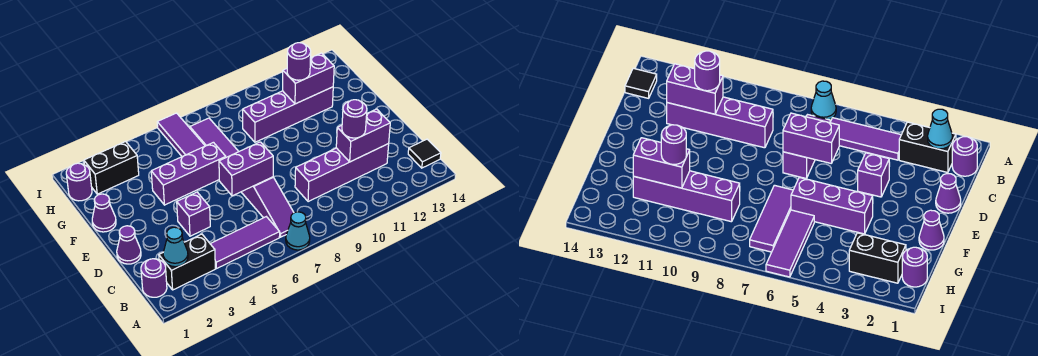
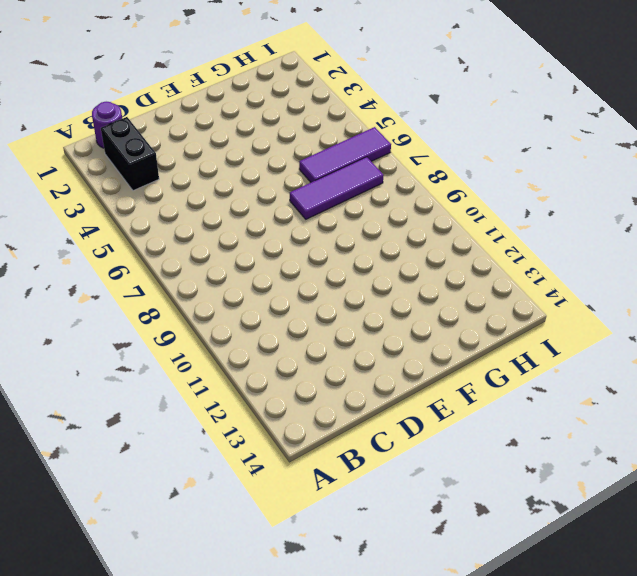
none -> cyan cone A7 level 1
none -> purple tile B4:B6 level 1
none -> purple slope B7:D7 level 1 top D

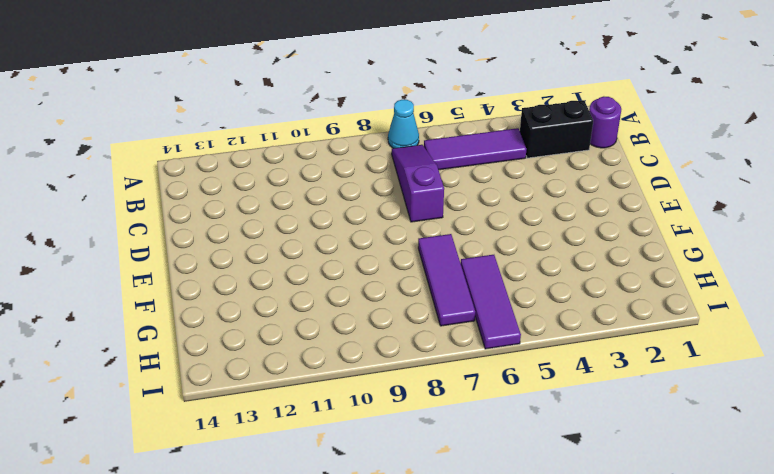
none -> black tile B14 level 1
none -> purple brick C9:C12 level 1
none -> purple cone D1 level 1

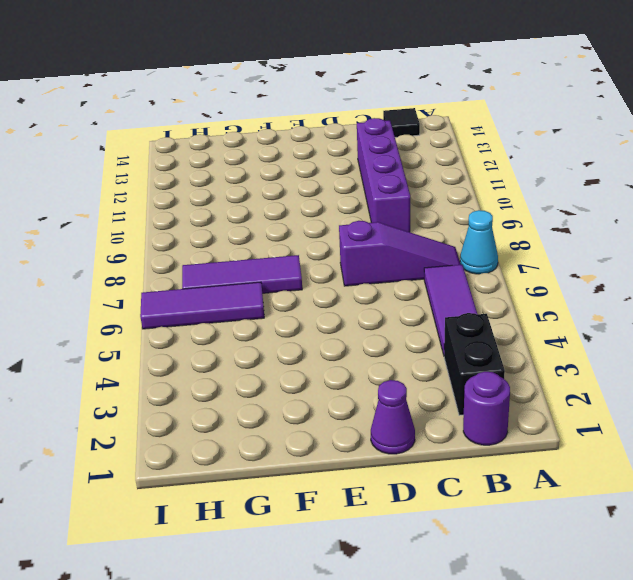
none -> purple brick D4 level 1
none -> purple cone F1 level 1
none -> purple brick F4:F6 level 1

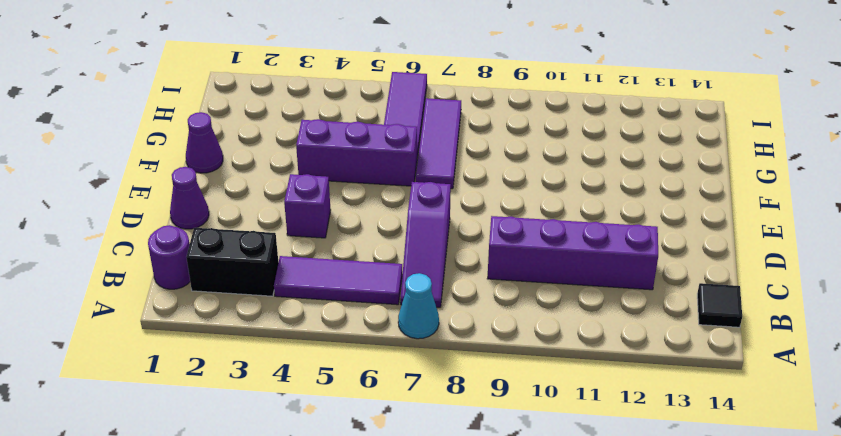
none -> purple brick G9:G12 level 1
none -> purple round brick H1 level 1
none -> black brick H2:H3 level 1

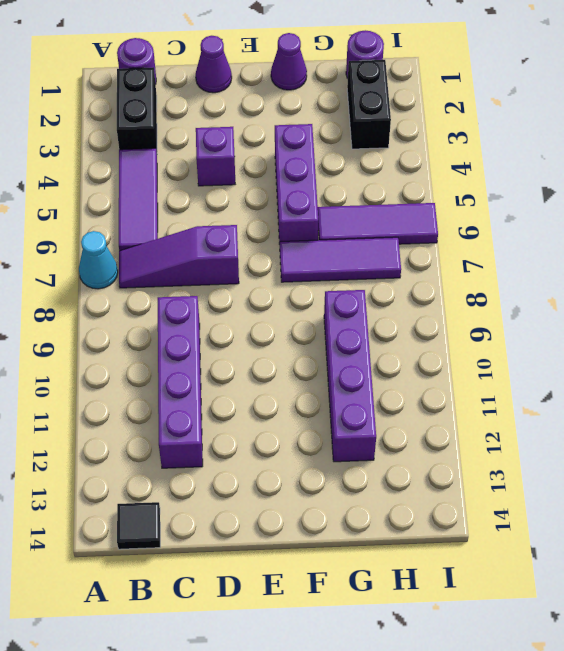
none -> cyan cone B2 level 2
none -> purple brick C11:C12 level 2
none -> purple brick D6:D7 level 2

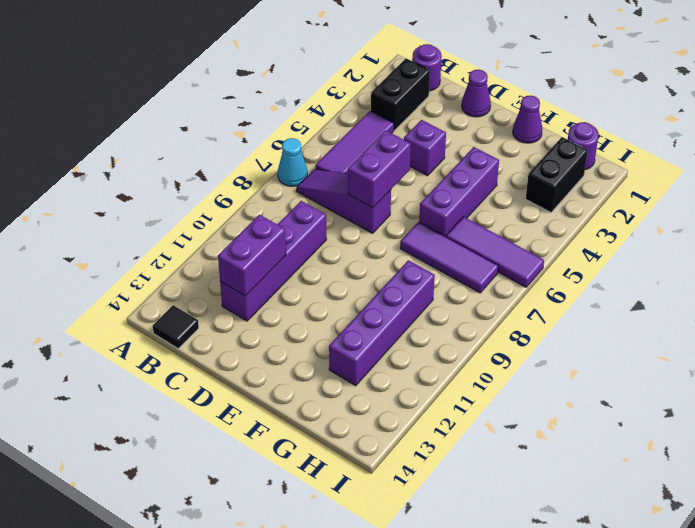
none -> cyan cone B2 level 2
none -> purple brick G11:G12 level 2
none -> purple round brick C11 level 3

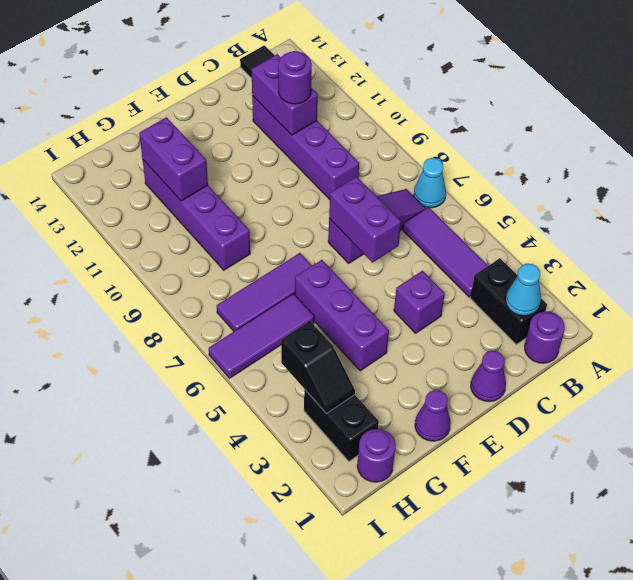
black slope H3:H4 level 2 top 4 -> none
none -> purple round brick G11 level 3

